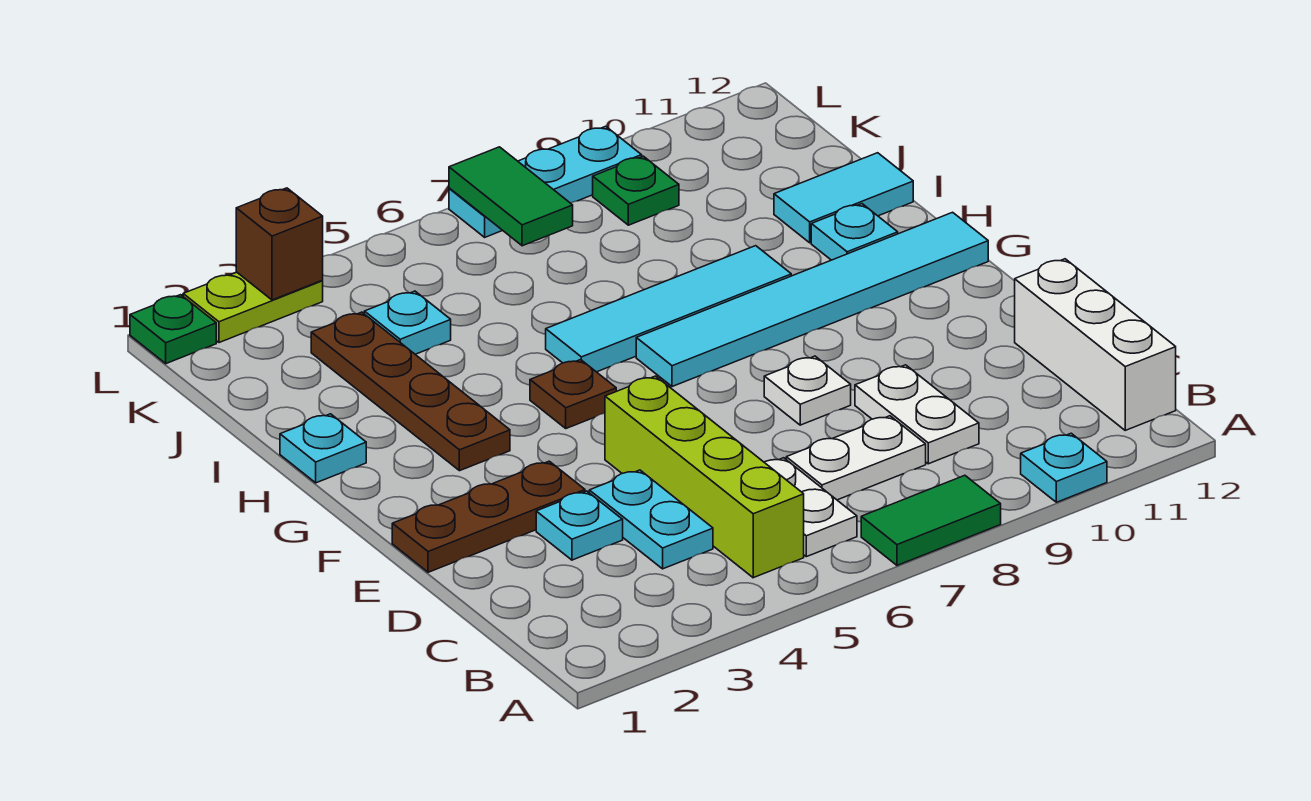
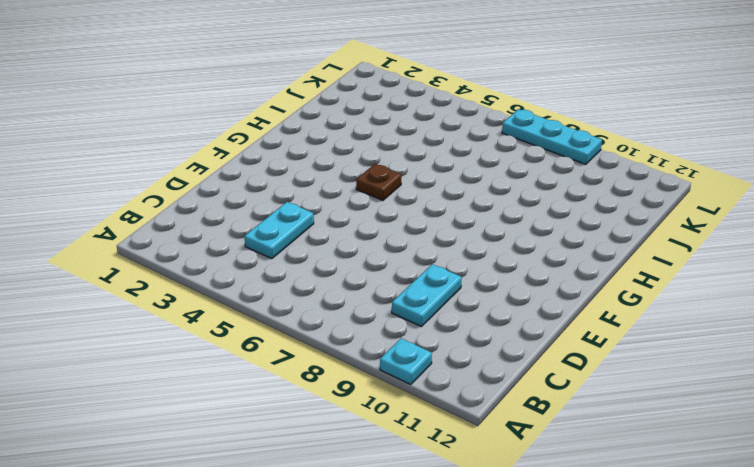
cyan plate C9:D9 level 1 -> white plate C9:D9 level 1
none -> green tile A7:A8 level 1
none -> lime brick B5:E5 level 1
none -> white plate B6:C6 level 1

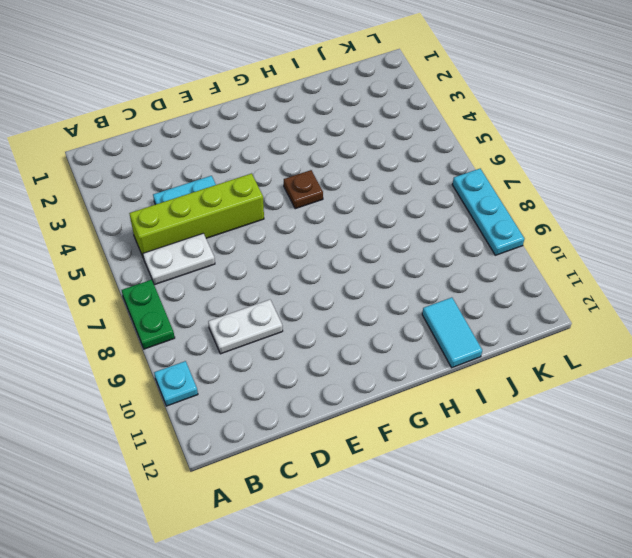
green plate A7:A8 level 1 -> green tile A7:A8 level 1
none -> white brick B12:D12 level 1
none -> white plate C7:C8 level 1
none -> cyan plate D3 level 1

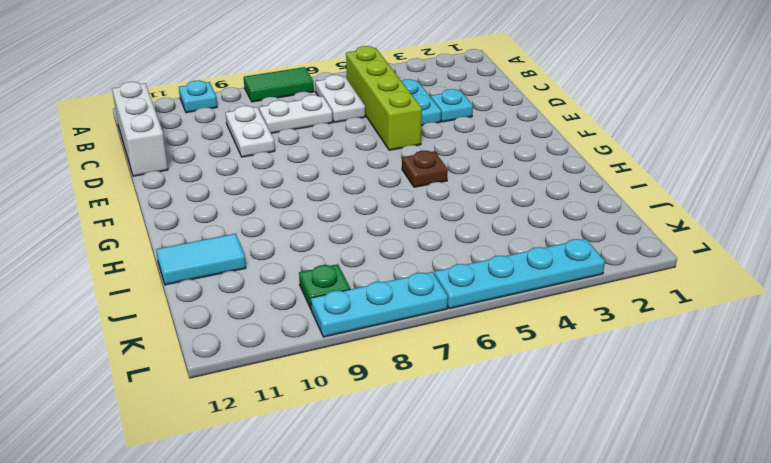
cyan plate L3:L6 level 1 -> lime plate L2:L3 level 1
none -> brown plate E1:E3 level 1
none -> white plate E8 level 1
none -> brown plate G3:J3 level 1

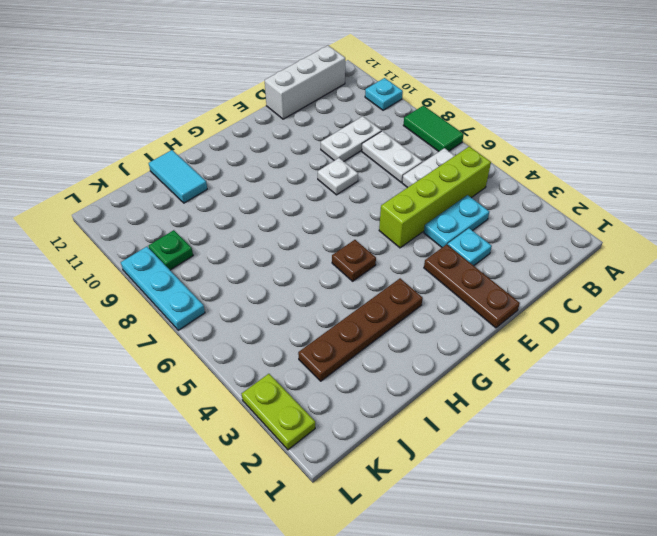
none -> cyan tile G7:G12 level 1
none -> cyan plate H1 level 1
none -> cyan tile H6:H9 level 1

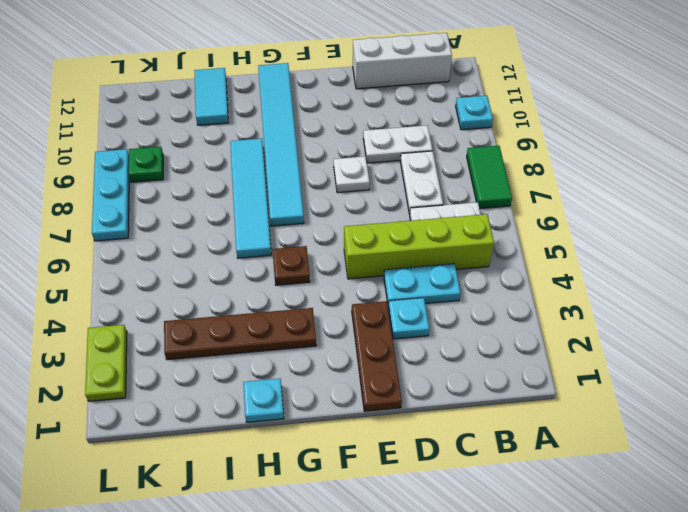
none -> cyan plate H11 level 1
none -> cyan plate J4 level 1
none -> green plate L1 level 1

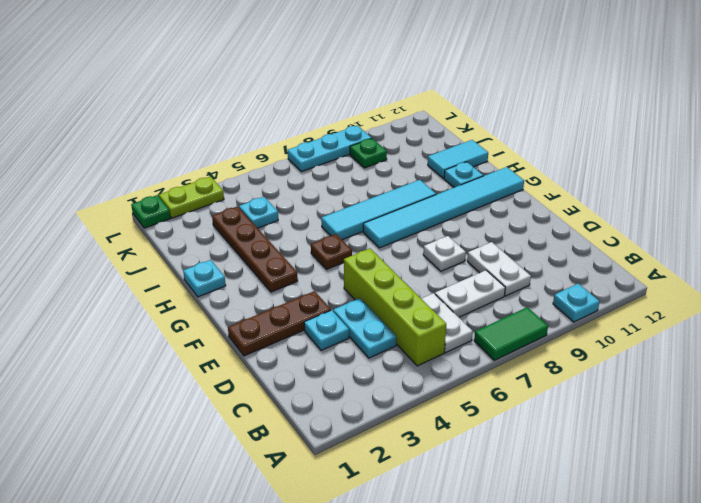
none -> white brick B12:D12 level 1
none -> green tile K7:L7 level 2
none -> brown brick L3 level 2

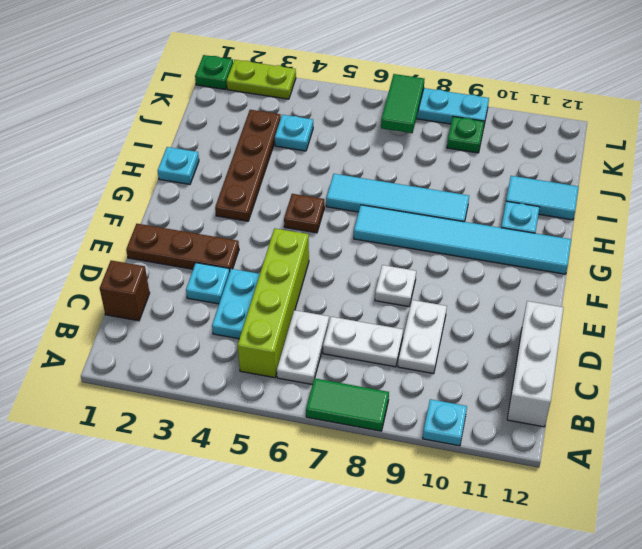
brown brick C1 level 1 -> brown brick L3 level 2

